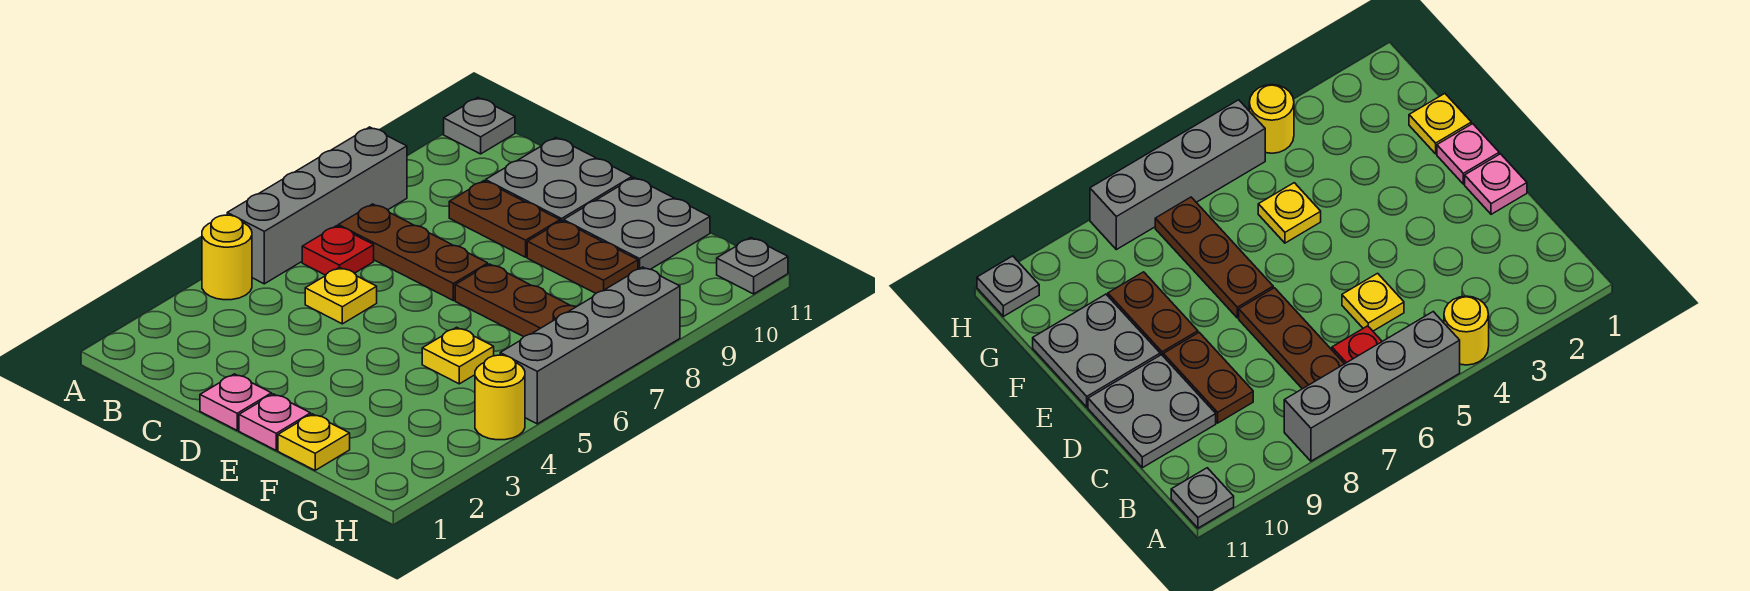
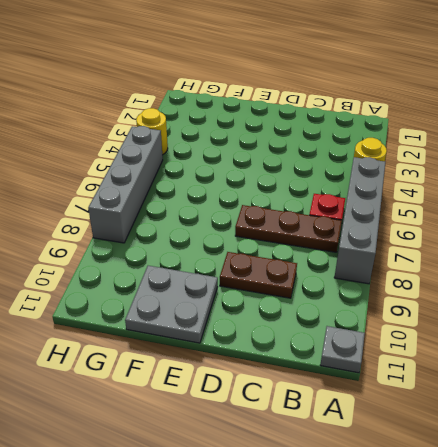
none -> yellow plate C5 level 1
none -> grey plate C10:D11 level 1
none -> pink plate D1 level 1

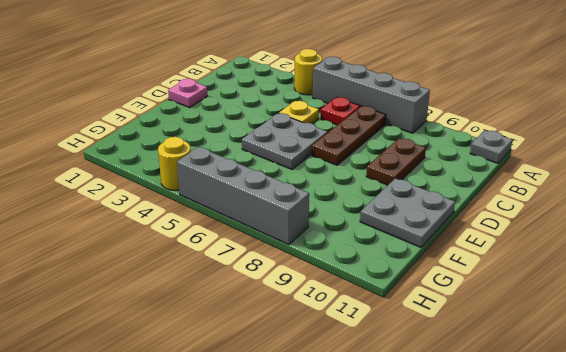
grey plate D5:E6 level 1 -> grey plate C10:D11 level 1
none -> pink plate E1 level 1
none -> brown plate E7:G7 level 1
none -> brown plate E9:F9 level 1

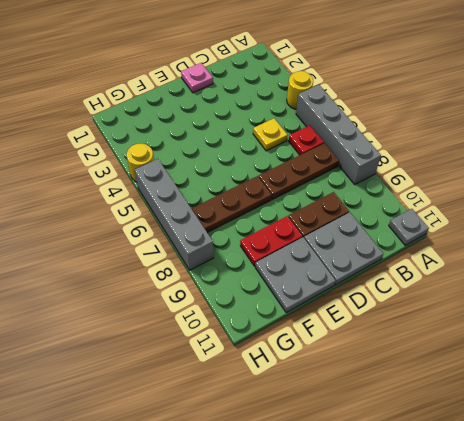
red plate E9:F9 level 1 -> brown plate E9:F9 level 1
none -> pink plate E1 level 1
none -> yellow plate F1 level 1
none -> yellow plate F5 level 1

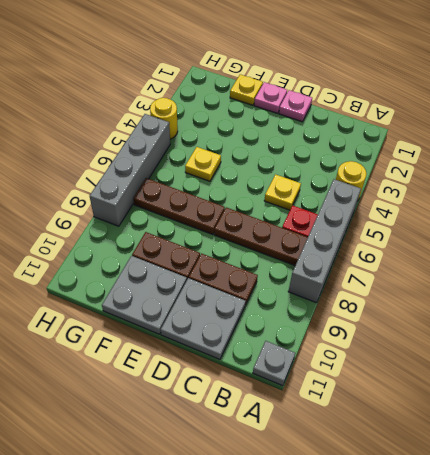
none -> grey plate H11 level 1

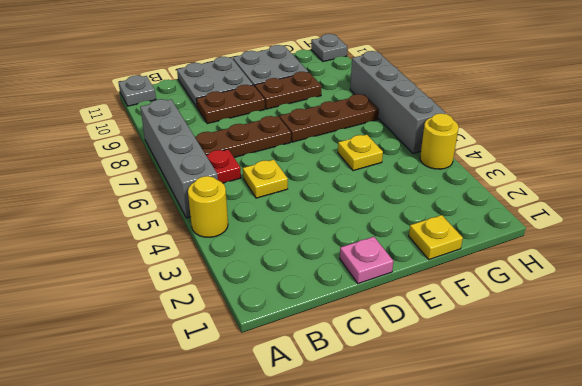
none -> pink plate E1 level 1

